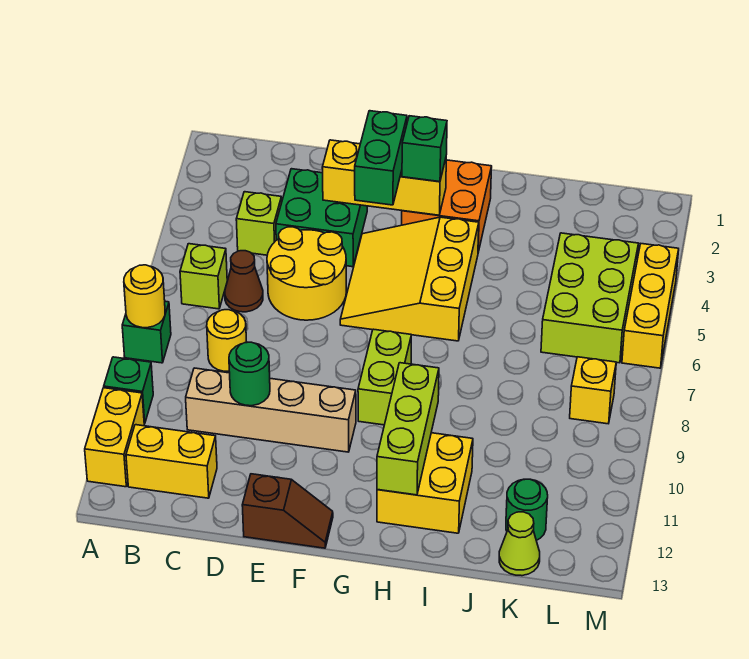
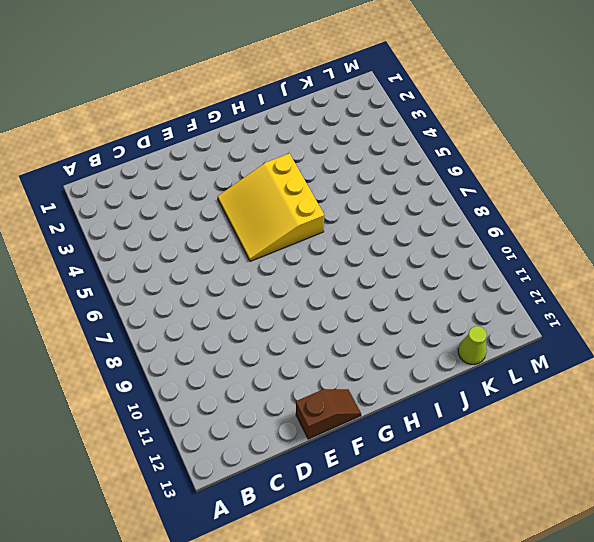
none -> green brick A8 level 1
none -> green brick A10 level 1
none -> yellow brick A11:A12 level 1

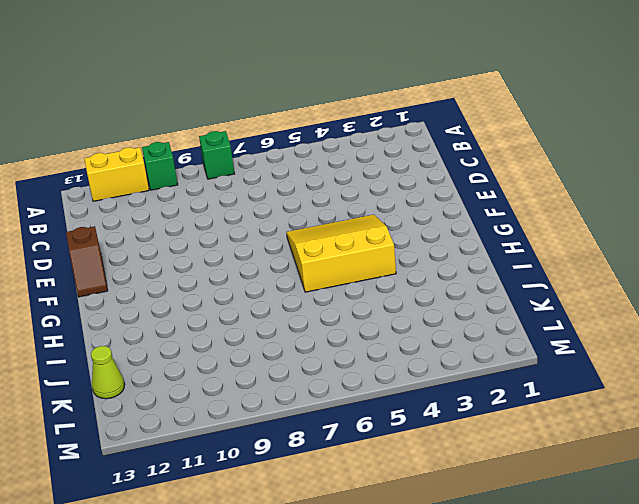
none -> lime brick B6 level 1
none -> yellow brick B12:C12 level 1
none -> lime brick C4 level 1

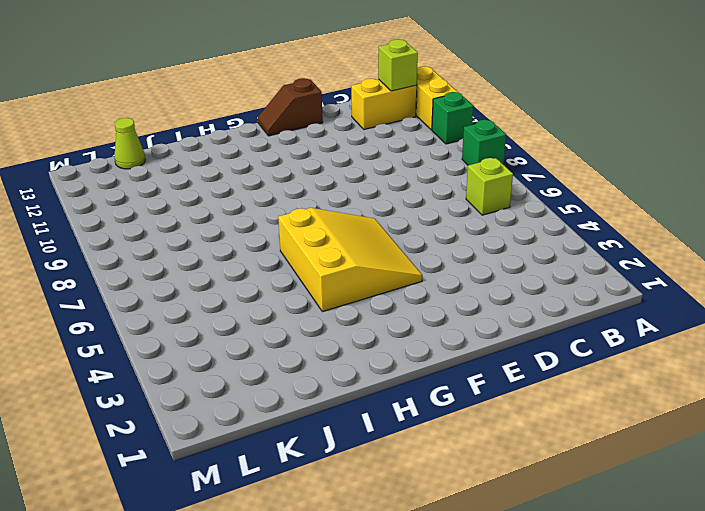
lime brick B12 level 2 -> lime brick C4 level 1
none -> brown cone C6 level 1
none -> yellow round brick C8 level 1
none -> tan brick C10:F10 level 1

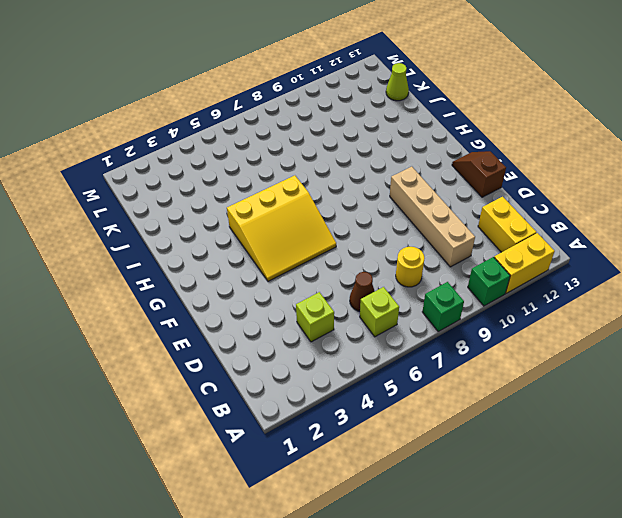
none -> green brick D3:E4 level 1
none -> yellow round brick D5:E6 level 1
none -> orange brick G2:H3 level 1

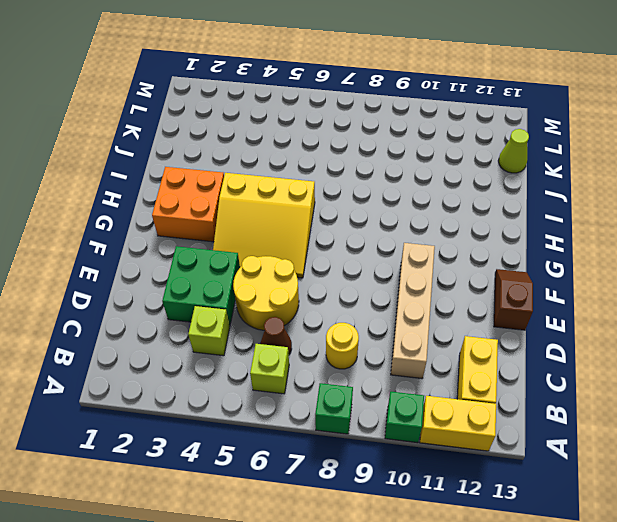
none -> lime brick G8:G9 level 1
none -> yellow brick H11:I12 level 1
none -> lime brick K4:L6 level 1

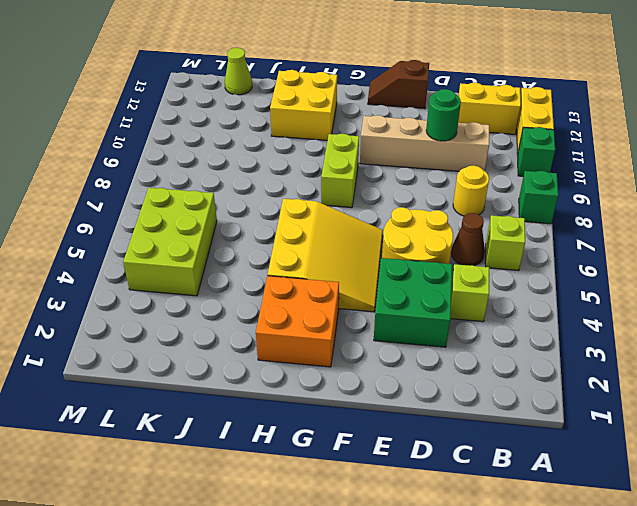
none -> green round brick K12 level 1
none -> yellow brick L8 level 1
none -> yellow brick M4:M6 level 1

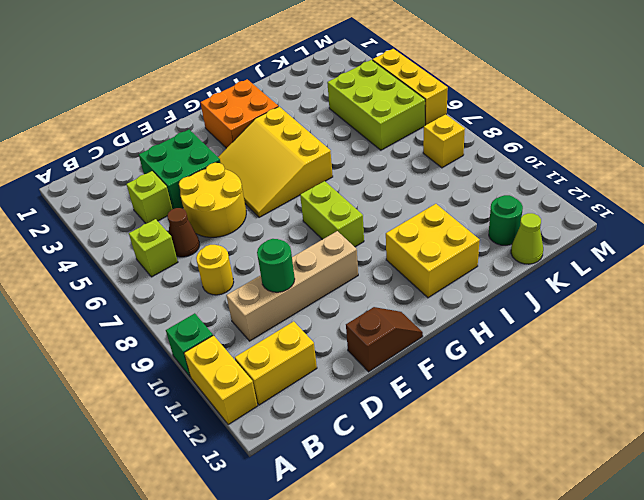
none -> green brick A8 level 1
none -> yellow round brick A8 level 2
none -> yellow brick E3:G3 level 2

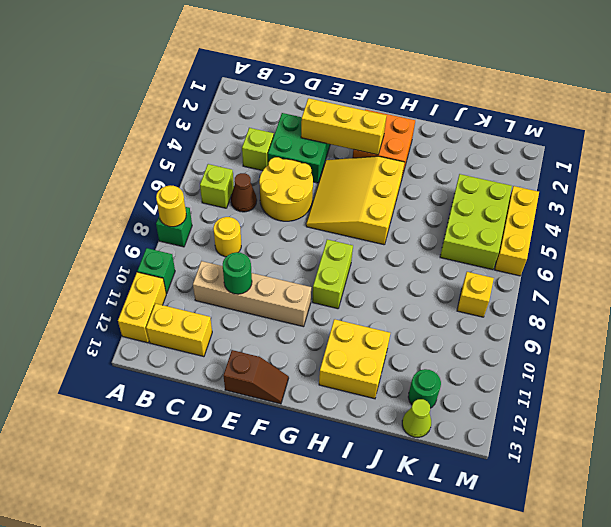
none -> lime brick H10:H12 level 2
none -> green brick F3:F4 level 3
none -> green brick G3 level 3

